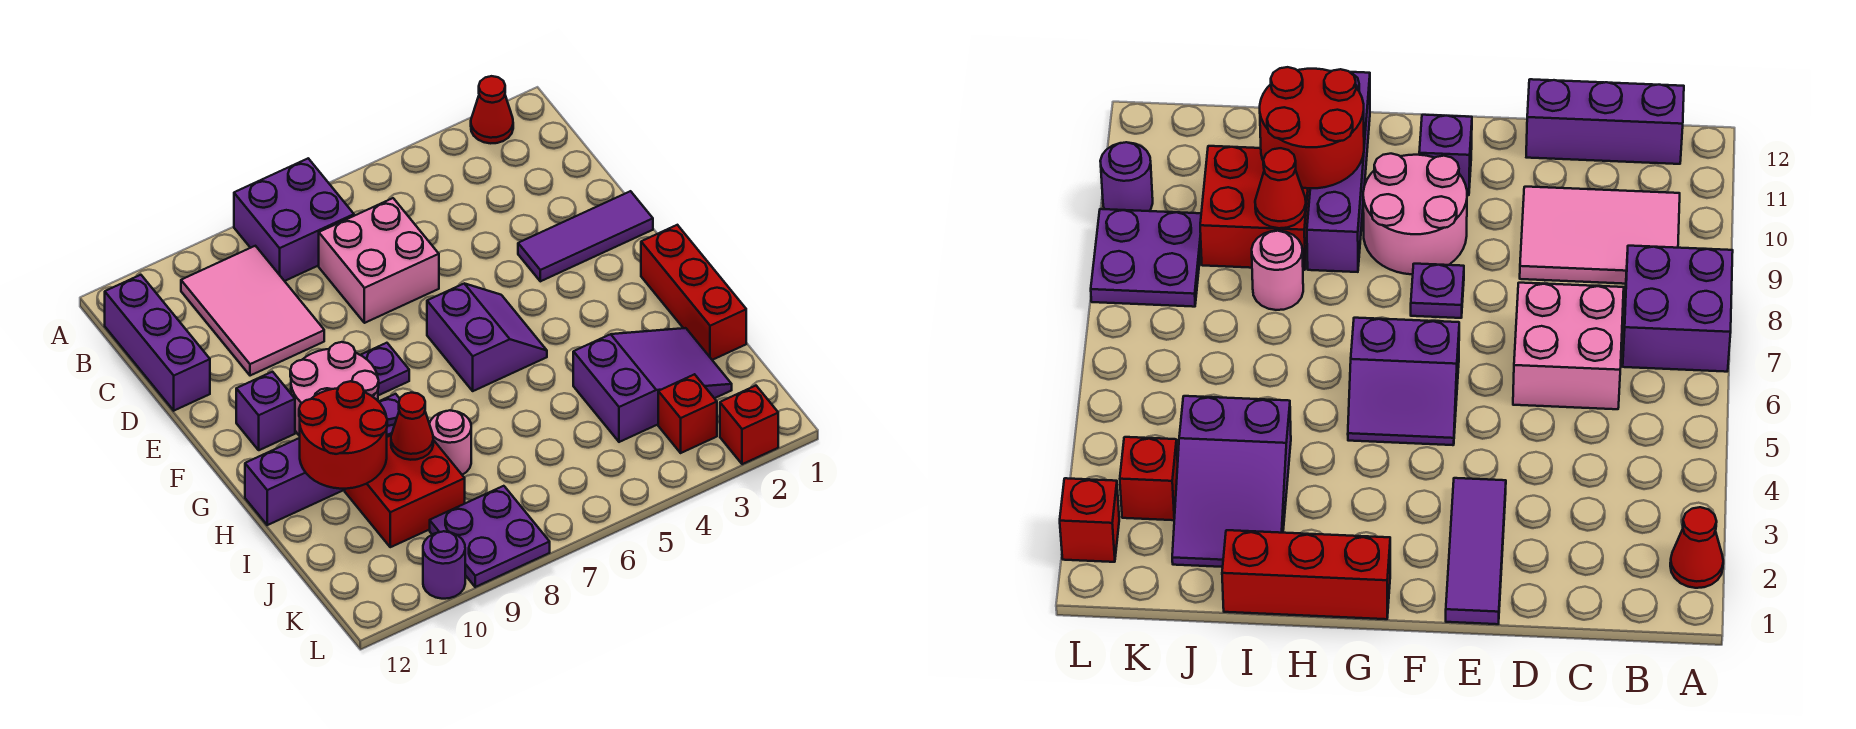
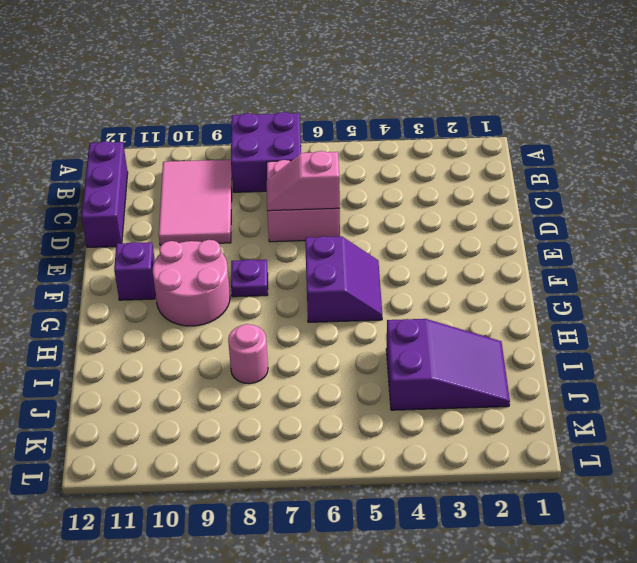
pink slope D6:D7 level 2 top 6 -> none
none -> red cone A2 level 1
none -> purple tile E1:E3 level 1
none -> red brick G1:I1 level 1

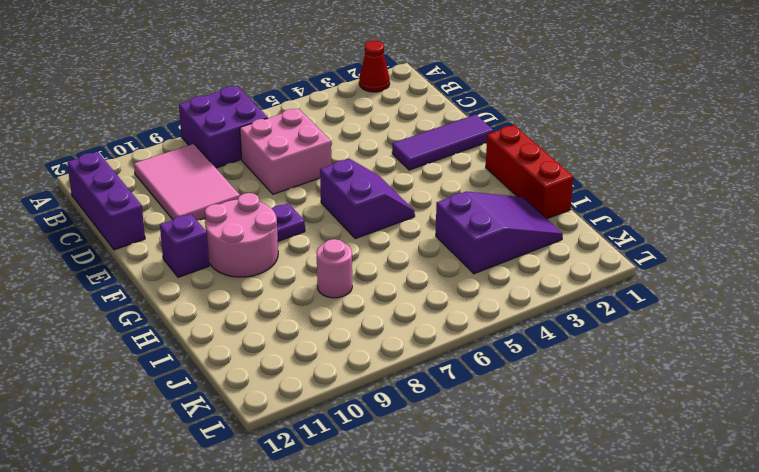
none -> purple brick H9:H12 level 1
none -> red brick I9:J10 level 1
none -> red brick K3 level 1

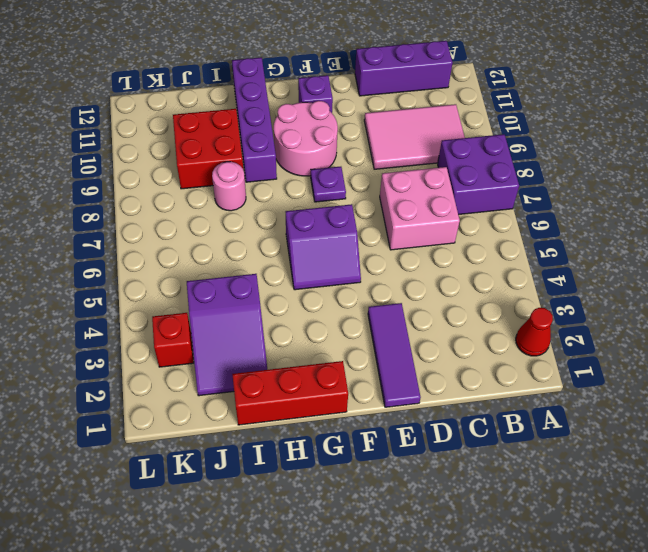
none -> purple plate K8:L9 level 1
none -> red brick L2 level 1
none -> purple round brick L10 level 1

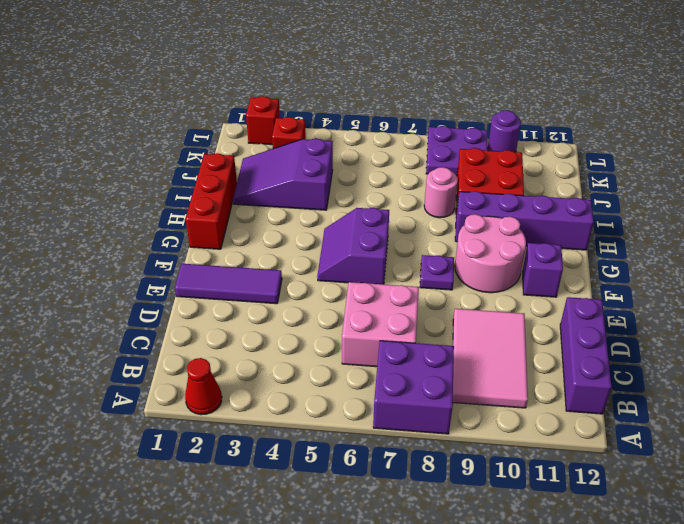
none -> red round brick H10:I11 level 2
none -> red cone I9 level 2

